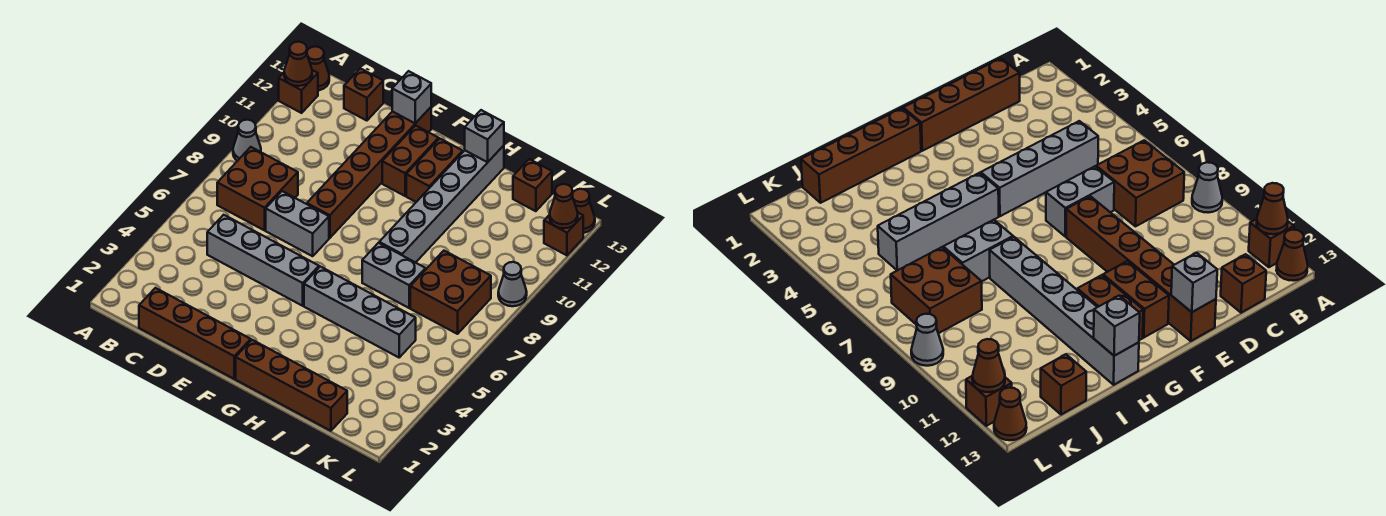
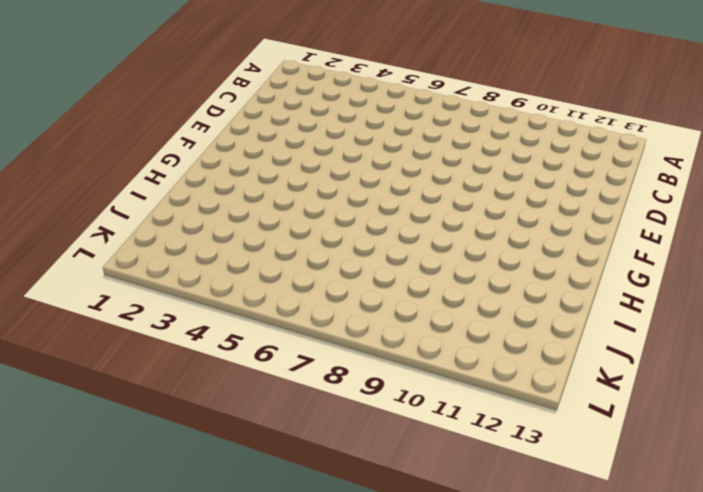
none -> grey cone A9 level 1
none -> brown brick A12 level 1
none -> brown cone A13 level 1

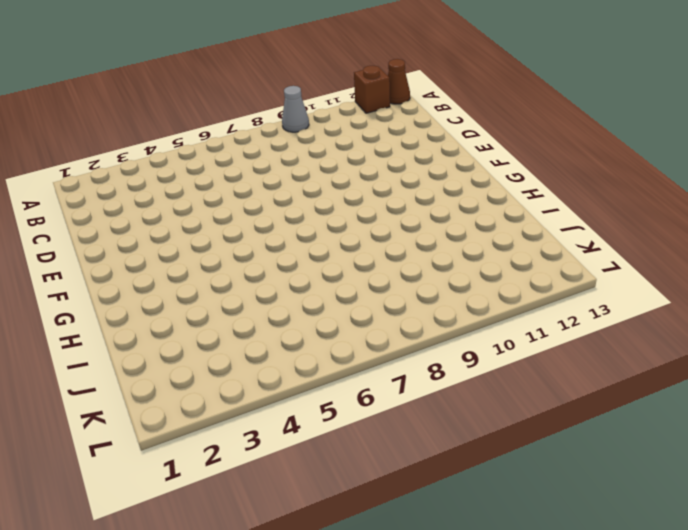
none -> brown brick B7:C8 level 1
none -> brown brick C1:F1 level 1
none -> grey brick C5:F5 level 1

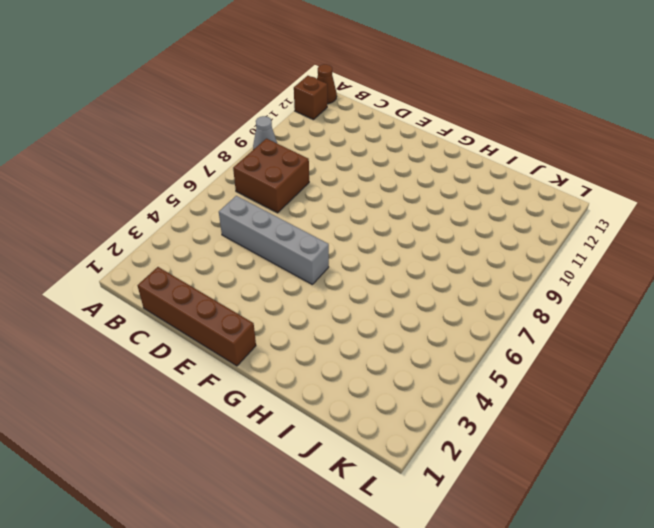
none -> brown brick C13 level 1
none -> grey brick D7:E7 level 1
none -> brown brick E8:E13 level 1

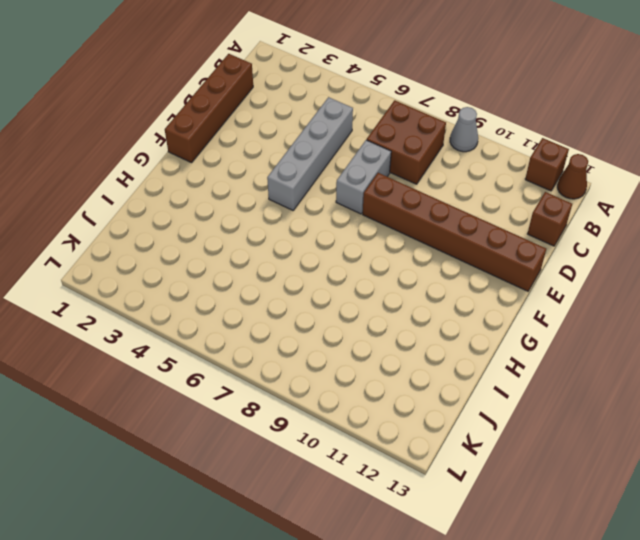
none -> brown brick F11:F12 level 1
none -> brown brick G1:J1 level 1
none -> grey brick G5:J5 level 1

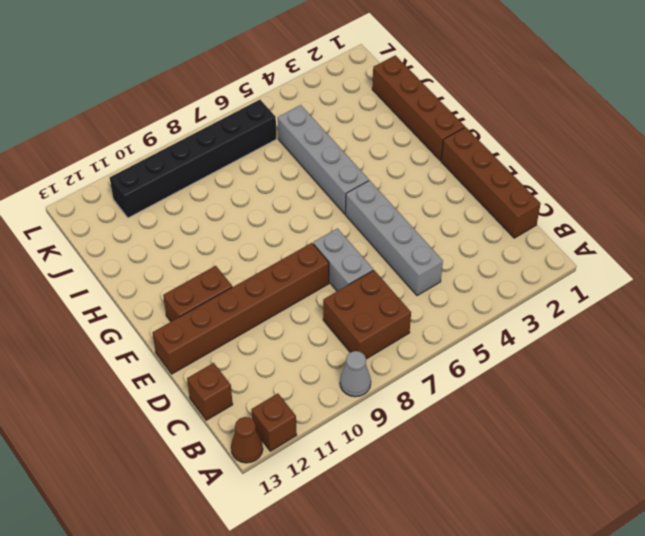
black brick K6:K11 level 1 -> brown brick J7:K8 level 1
none -> brown brick G11:G12 level 1
none -> grey brick H7:I7 level 1
none -> grey brick H8:H13 level 1

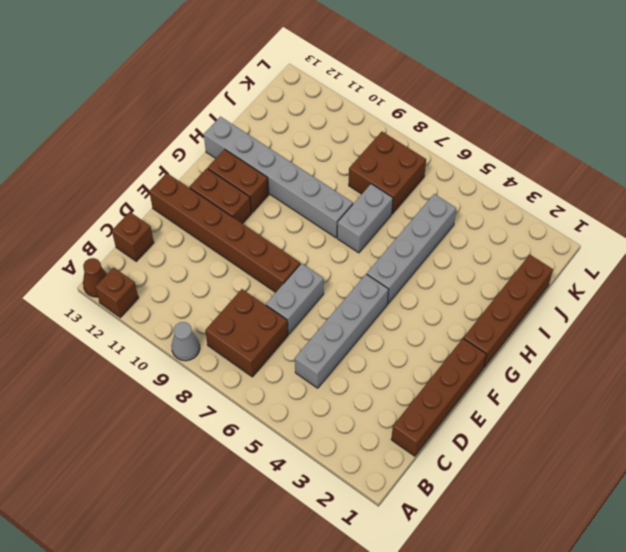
none -> brown brick J13 level 1
none -> grey cone L9 level 1
none -> brown brick L12 level 1

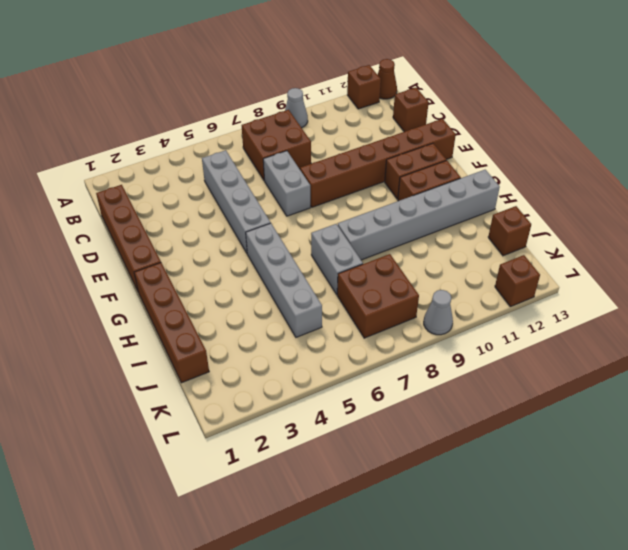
none -> brown cone L13 level 1
none -> brown cone A12 level 2
none -> grey brick E13 level 2

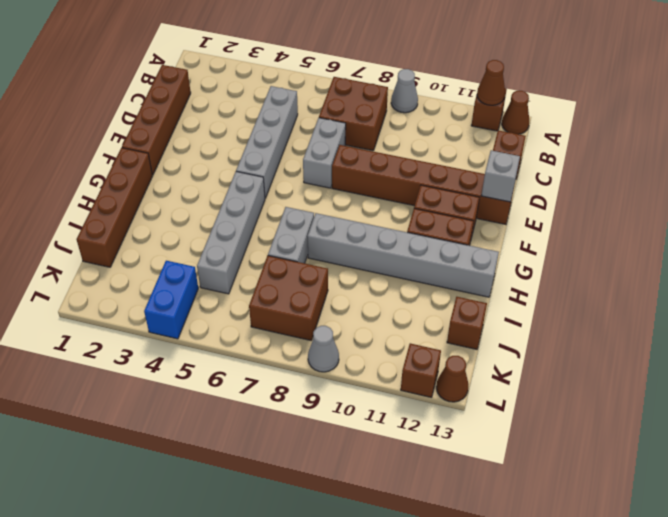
blue brick K4:L4 level 1 -> none
none -> grey brick H13 level 2
none -> brown cone L12 level 2

